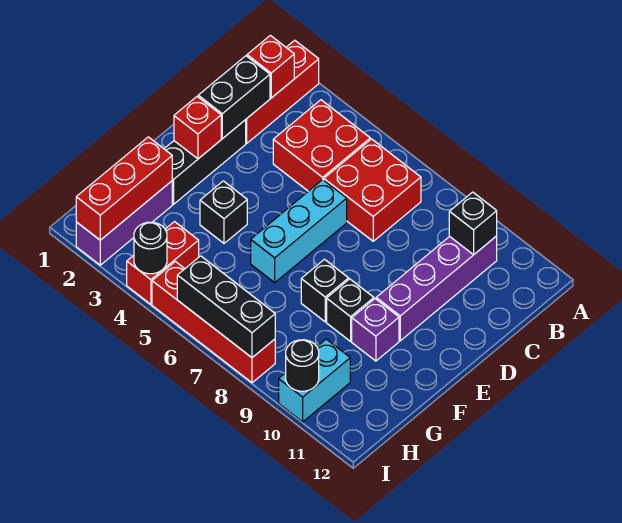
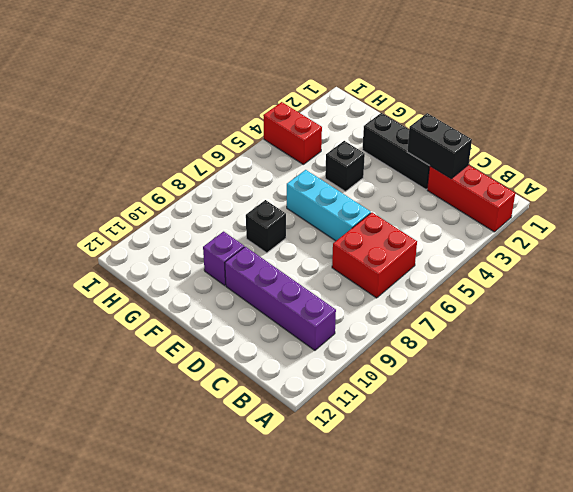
none -> red brick B4:C5 level 1
none -> black brick F9 level 1
none -> purple brick G2:I2 level 1

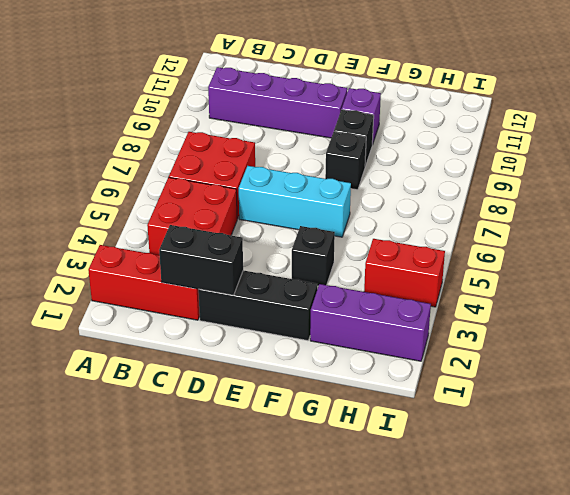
none -> cyan brick H10:I10 level 1
none -> red brick I5:I8 level 1
none -> red brick B2 level 2

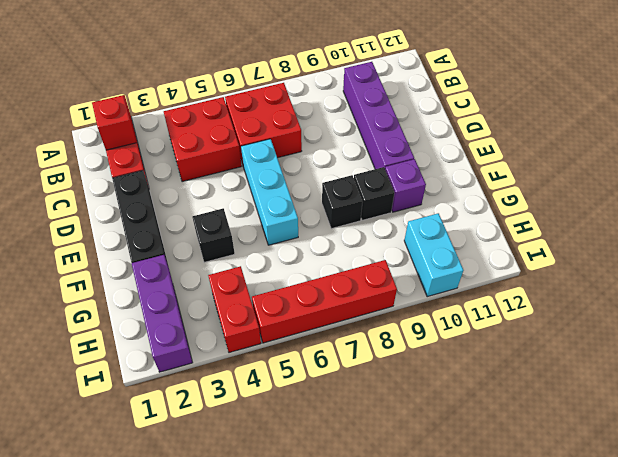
none -> black brick B10 level 2
none -> black brick C2:D2 level 2
none -> red brick E2 level 2

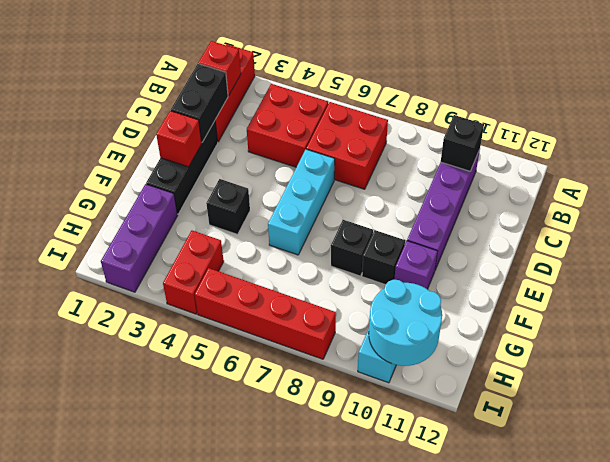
cyan round brick H10:I11 level 2 -> black round brick I10 level 2
none -> red brick G2:I2 level 2
none -> black round brick I4 level 2
none -> black brick I6:I8 level 2

